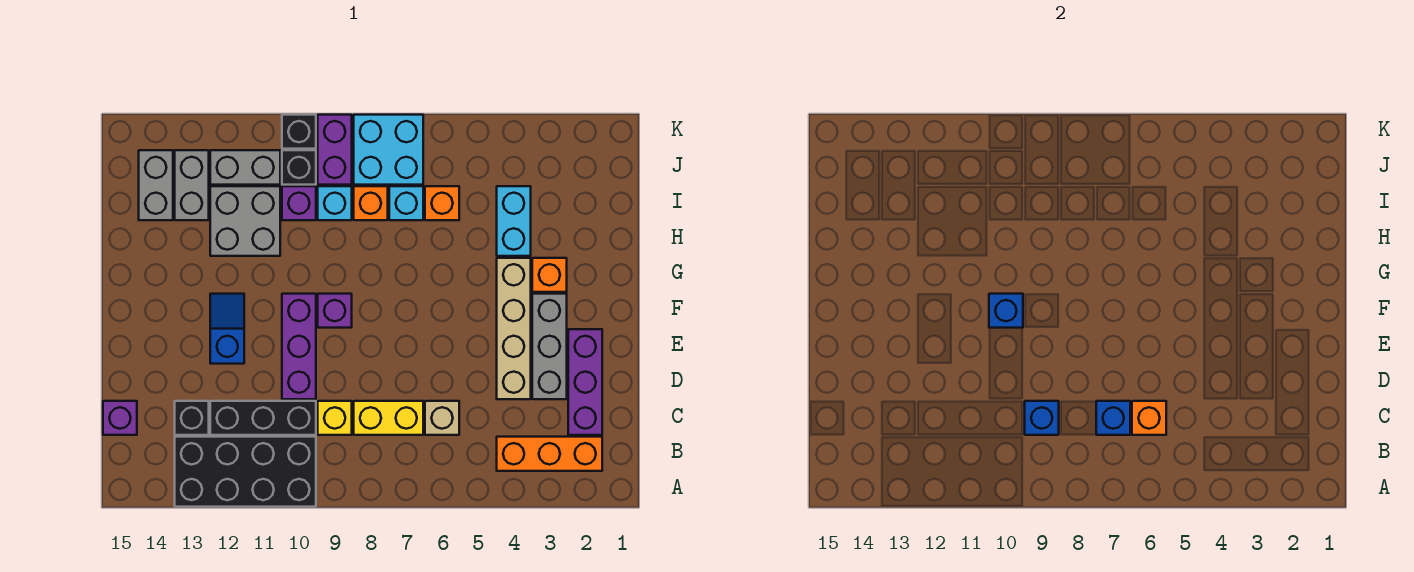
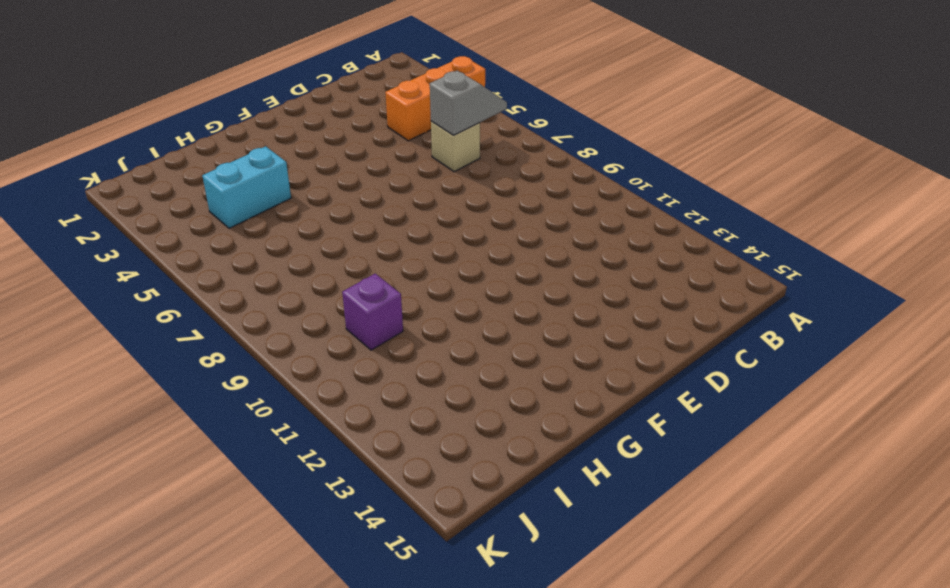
orange brick A4:C4 level 1 -> orange brick B2:B4 level 1
grey slope B6:C6 level 2 top C -> orange brick C6 level 2
none -> black brick A10:B13 level 1
none -> purple brick C2:E2 level 1
none -> yellow brick C7:C8 level 1
none -> yellow brick C9 level 1

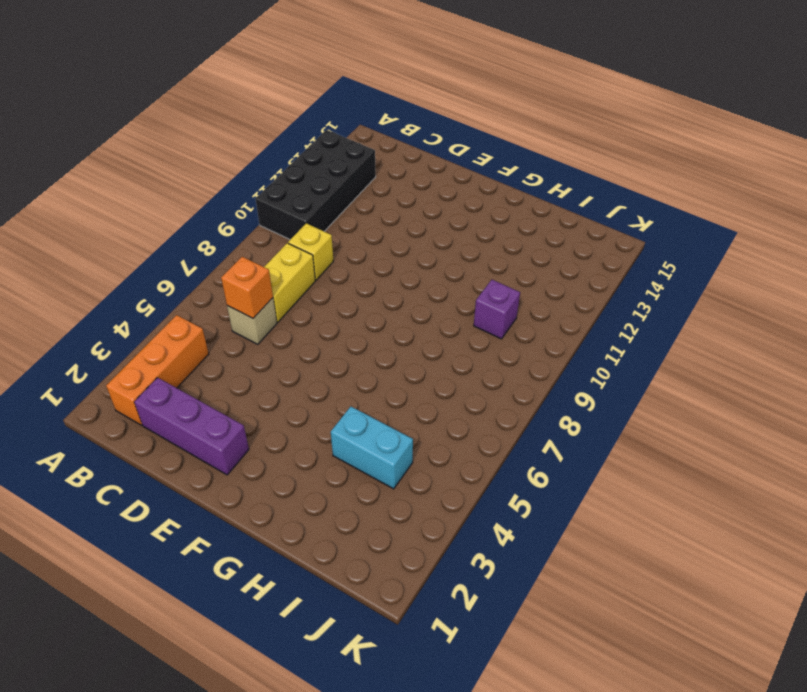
none -> black brick C10:C12 level 1
none -> black brick C13 level 1
none -> purple brick C15 level 1
none -> grey brick D3:F3 level 1

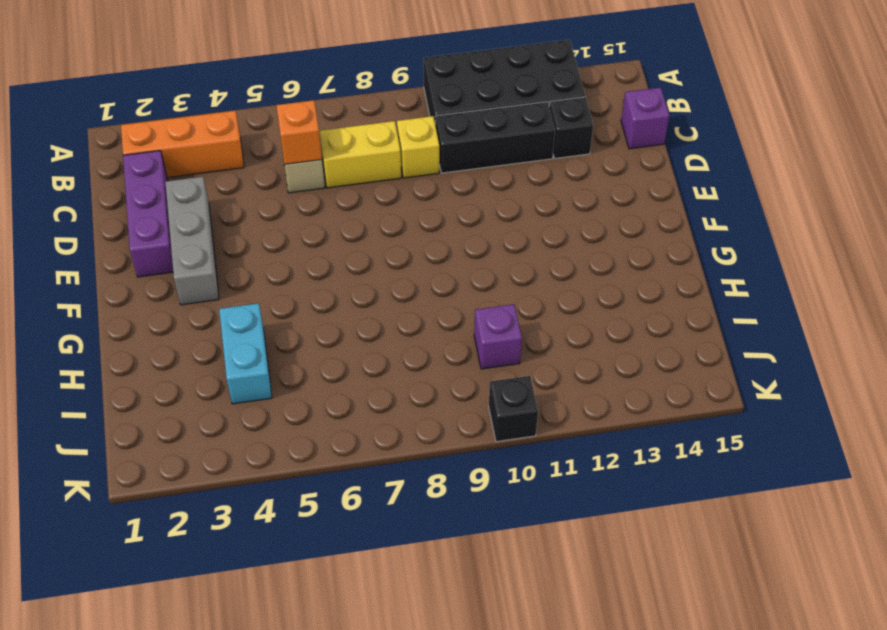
none -> tan brick D4:G4 level 1
none -> purple brick D10:F10 level 1
none -> blue slope E12:F12 level 1 top E
none -> purple brick F9 level 1

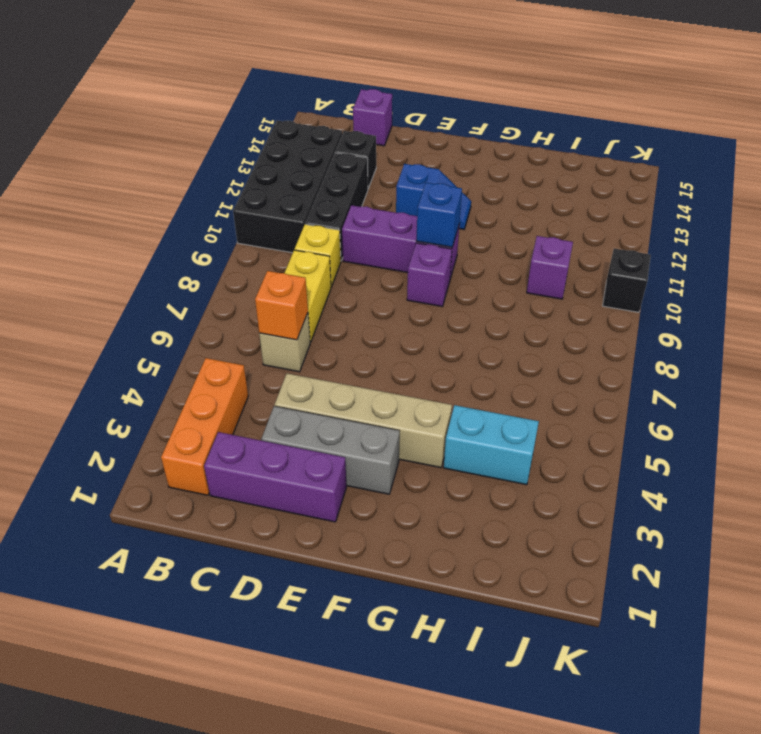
none -> orange brick G3 level 1
none -> grey brick H11:I12 level 1
none -> orange brick I6 level 1
none -> cyan brick I7 level 1

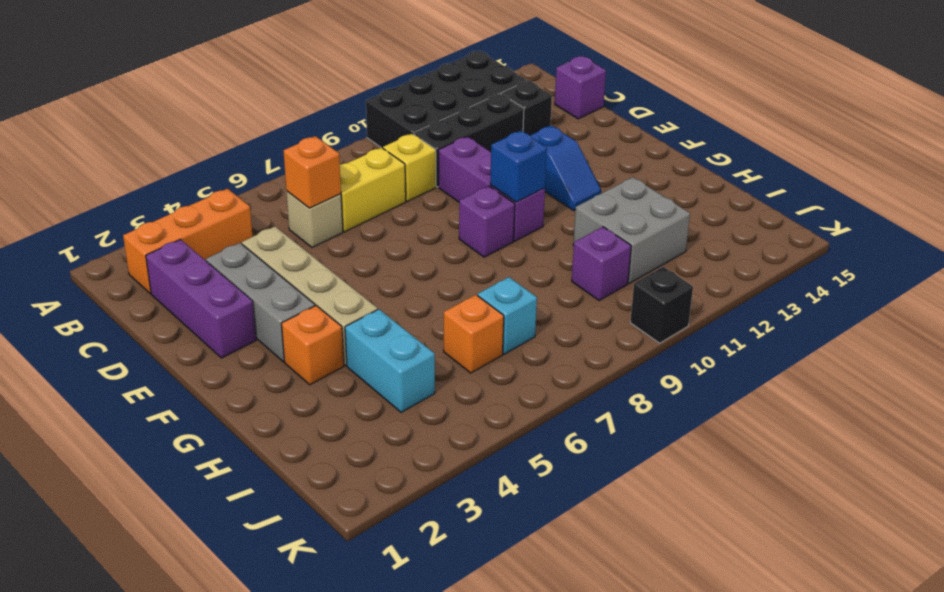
none -> orange brick I8 level 1
none -> cyan brick I9 level 1
none -> grey brick I13:J13 level 1
none -> grey brick I14:J14 level 1

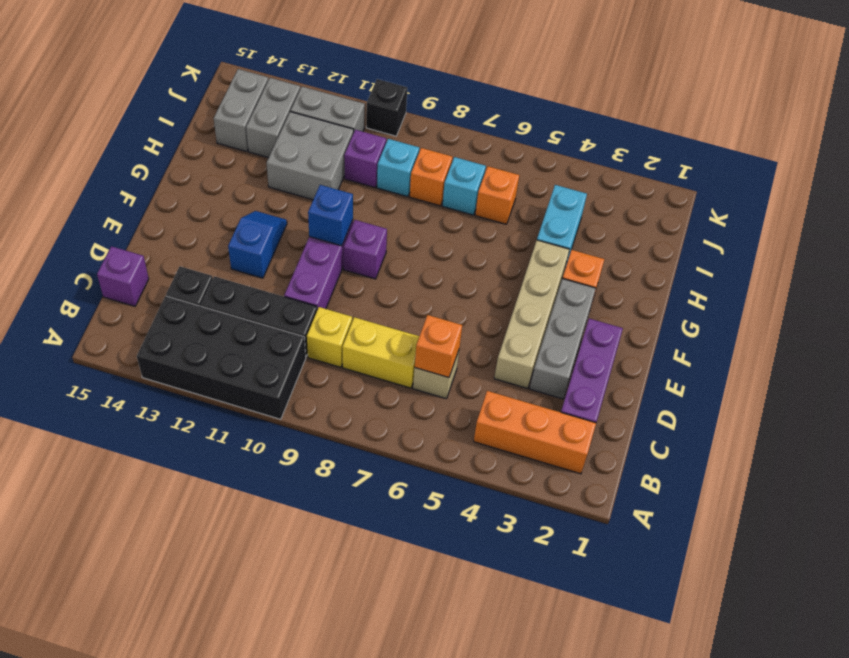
none -> cyan brick J7:K8 level 1
none -> purple brick J9:K9 level 1
none -> black brick J10 level 1
none -> blue brick C7 level 2

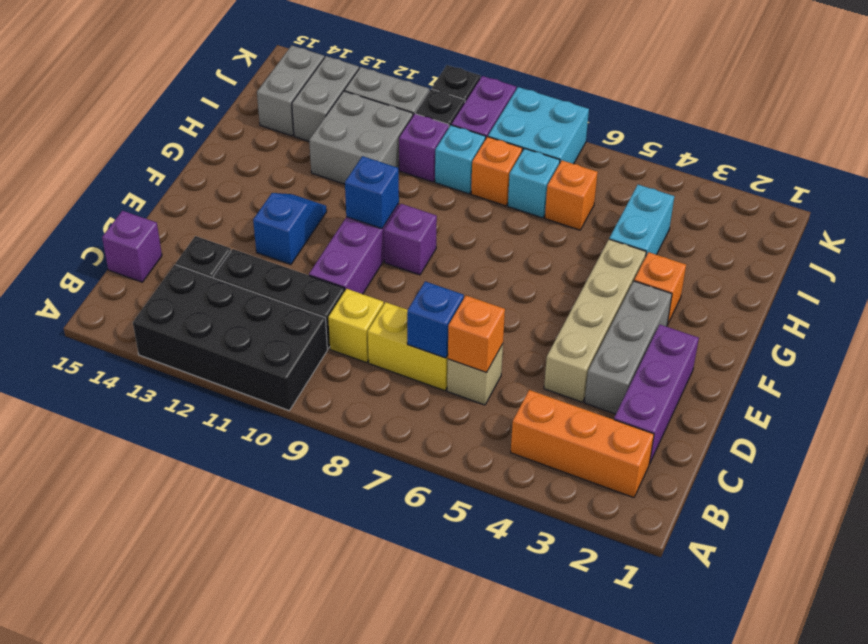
none -> blue brick C9 level 2

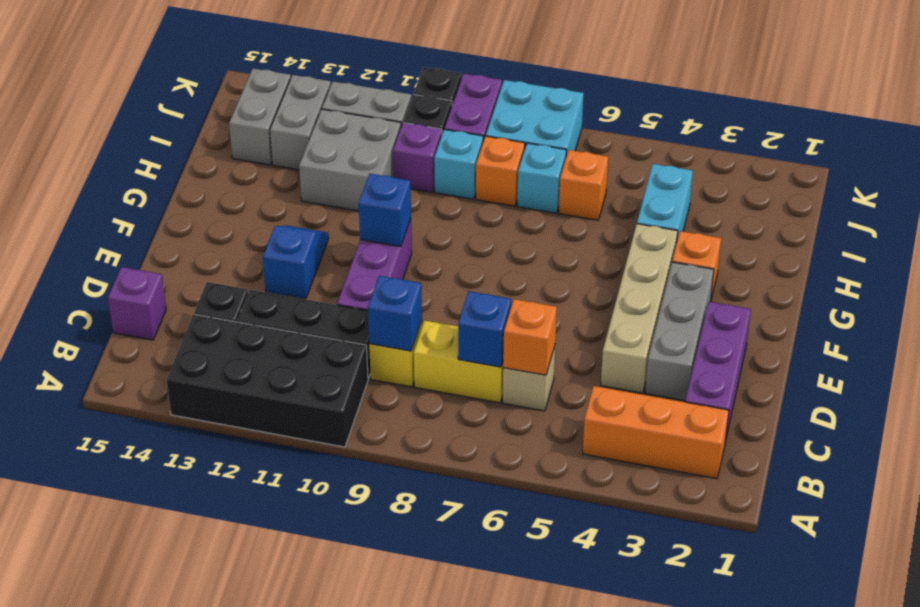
none -> purple brick F9 level 1

